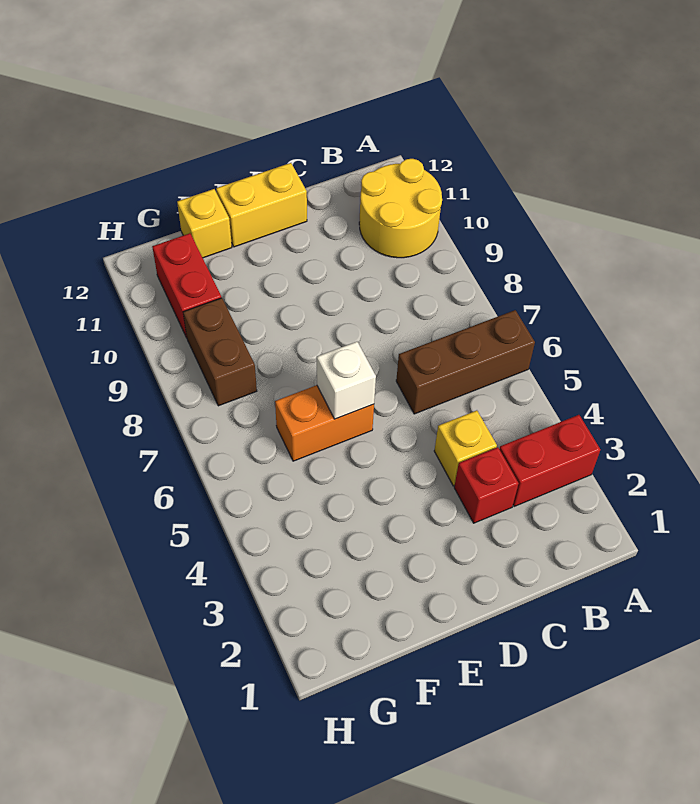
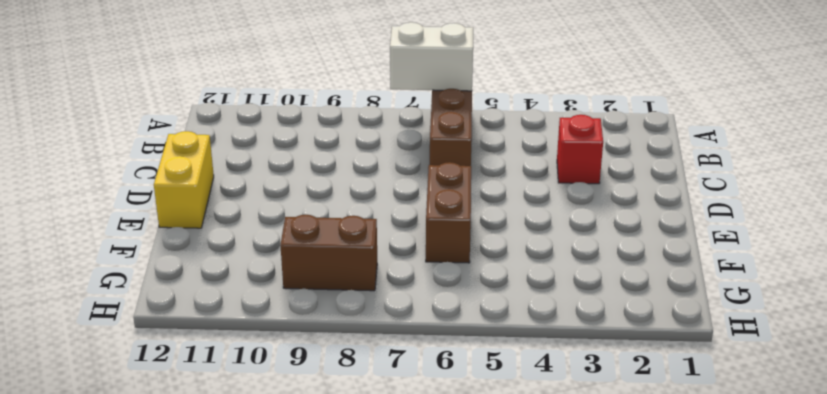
white brick A6:A7 level 2 -> none
brown brick E6:F6 level 1 -> orange brick E6:F6 level 1
none -> red brick A3:B3 level 1
none -> yellow round brick A10:B11 level 1

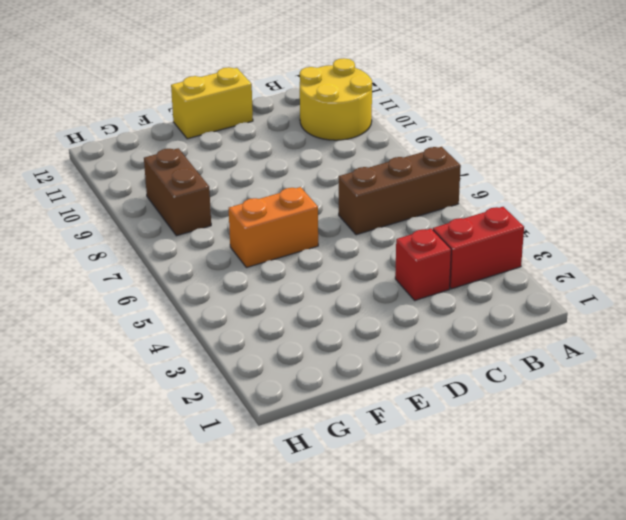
none -> yellow brick C4 level 1
none -> yellow brick F12 level 1

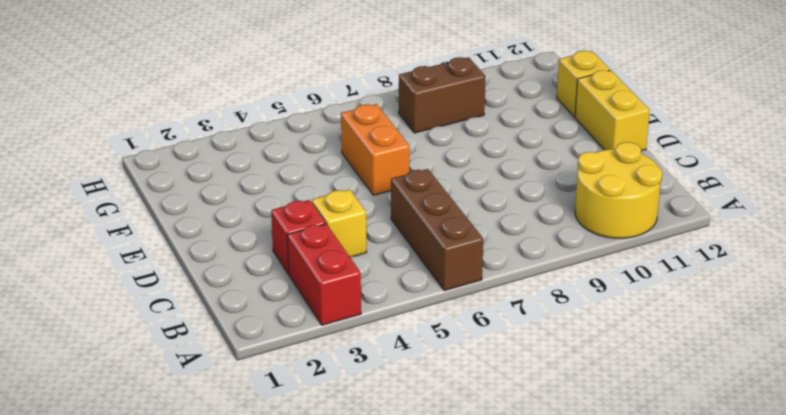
none -> red brick G10:G11 level 1
none -> white brick E6 level 2

